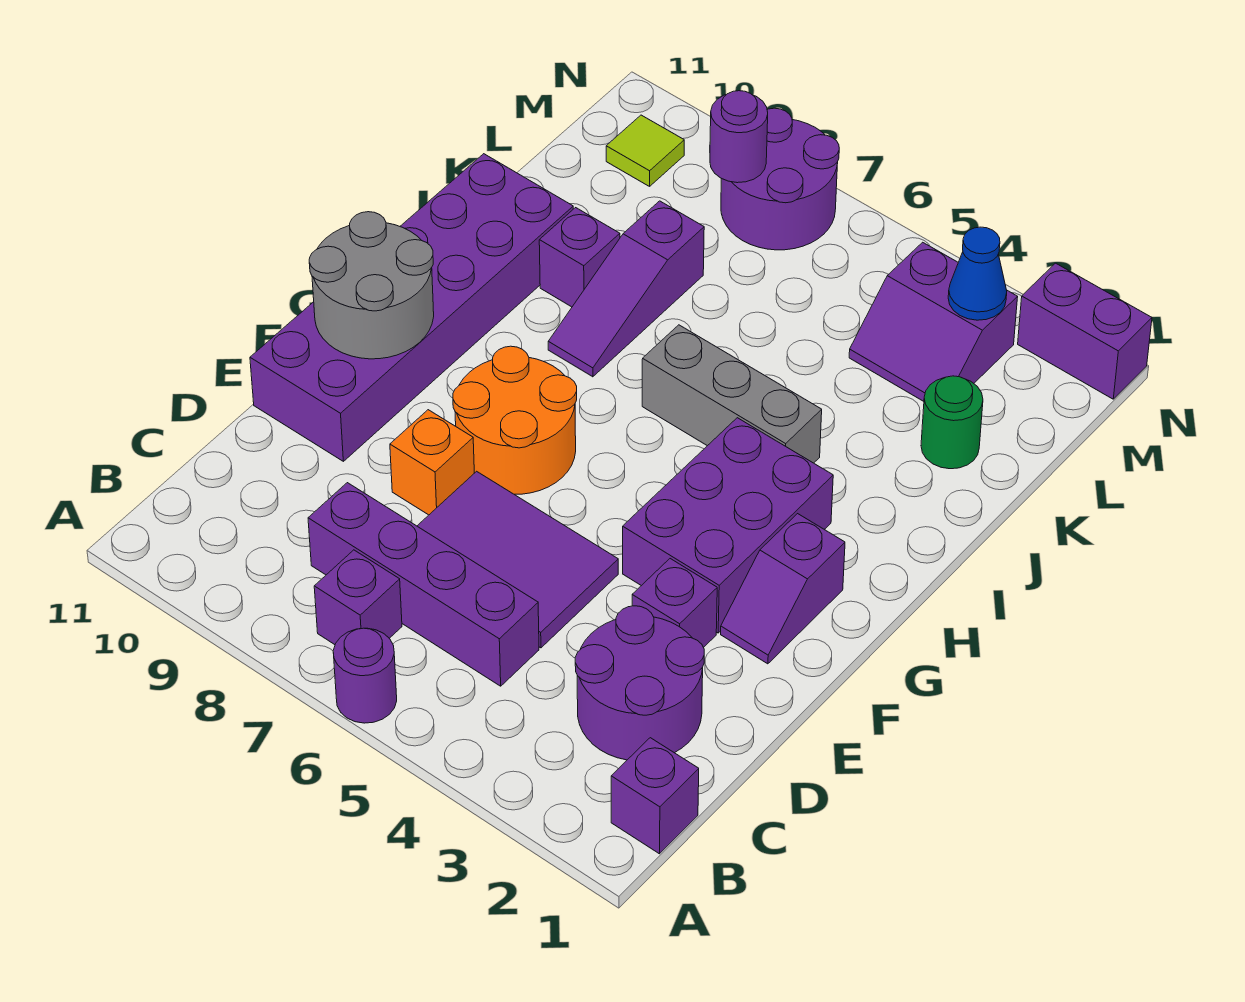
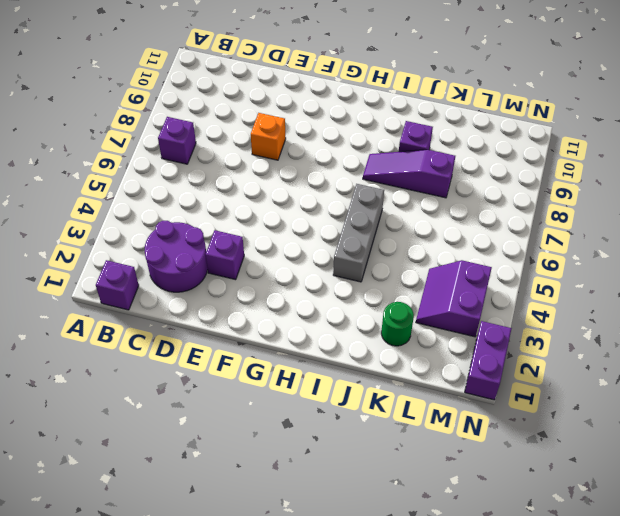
none -> purple round brick A6 level 1
none -> purple brick C5:C8 level 1
none -> purple tile D5:E7 level 1

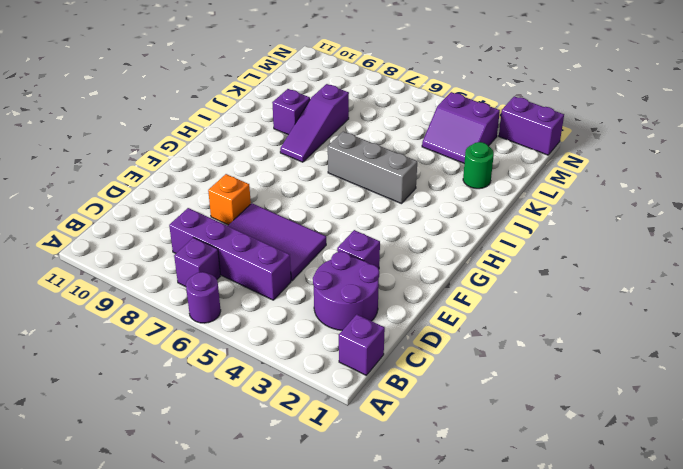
none -> purple brick E10:J11 level 1
none -> purple slope F2:G2 level 1 top G
none -> purple brick F3:H4 level 1

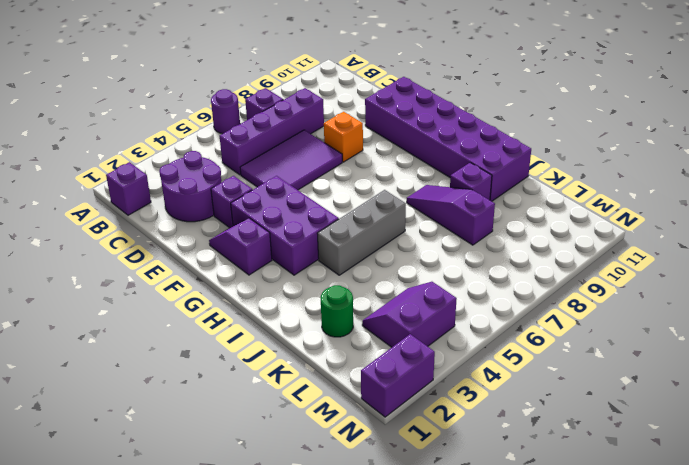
none -> orange round brick F7:G8 level 1
none -> purple round brick M7:N8 level 1
none -> lime tile M10 level 1

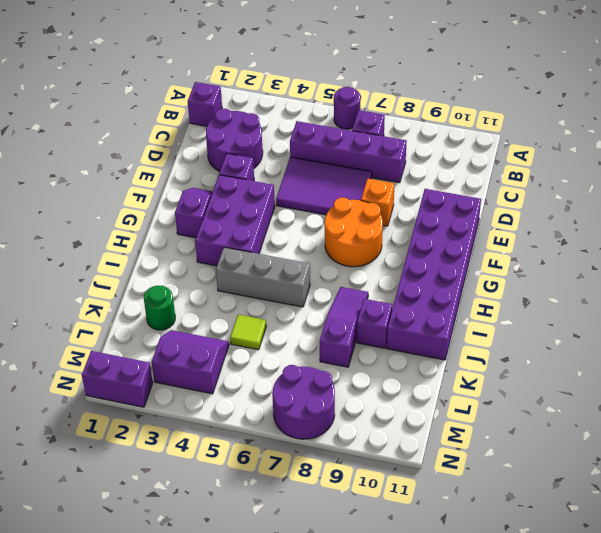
lime tile K5 level 1 -> lime tile M10 level 1
none -> grey round brick F10:G11 level 2
none -> blue cone M3 level 2
none -> purple round brick M8 level 2

